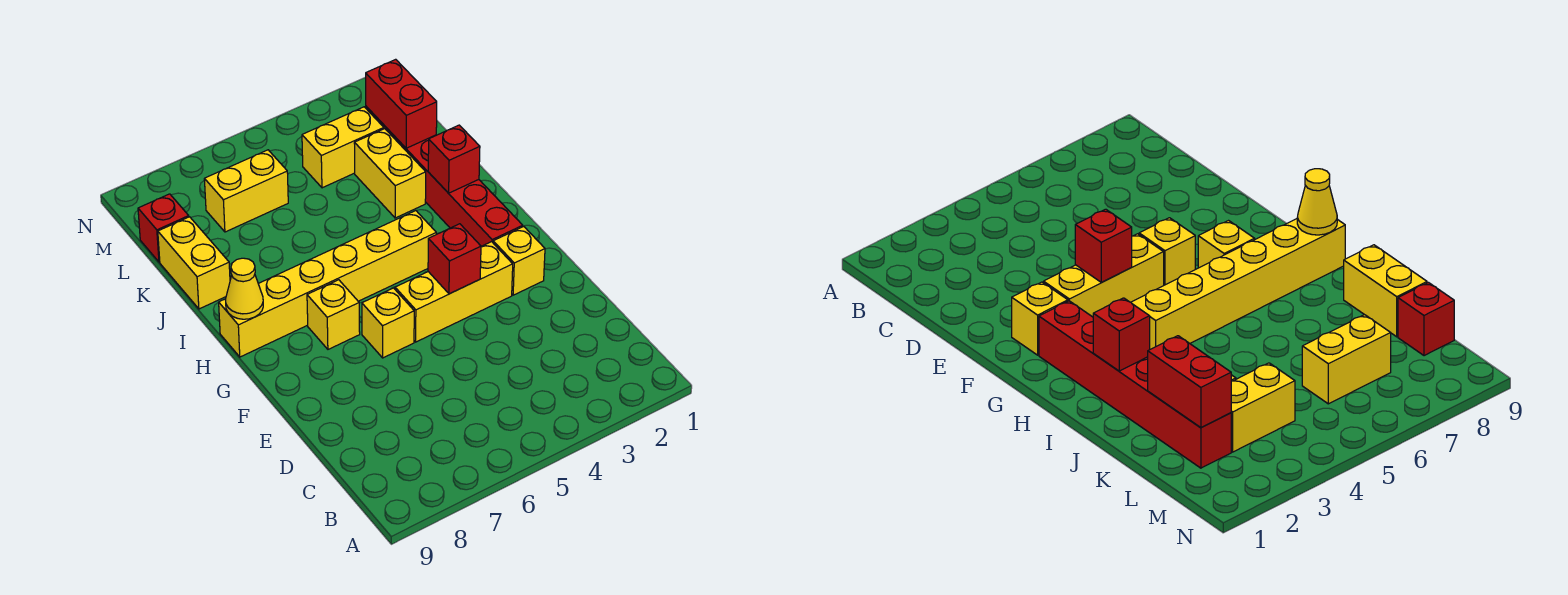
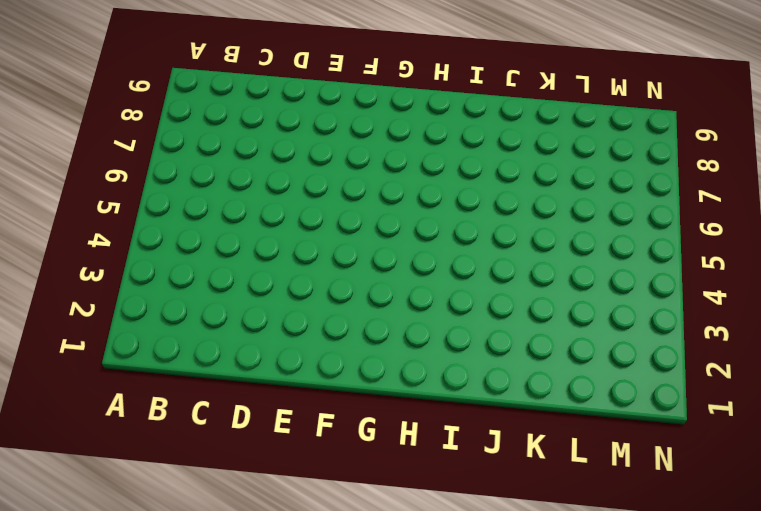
none -> yellow brick F2 level 1
none -> yellow brick F3:F5 level 1
none -> yellow brick F6 level 1

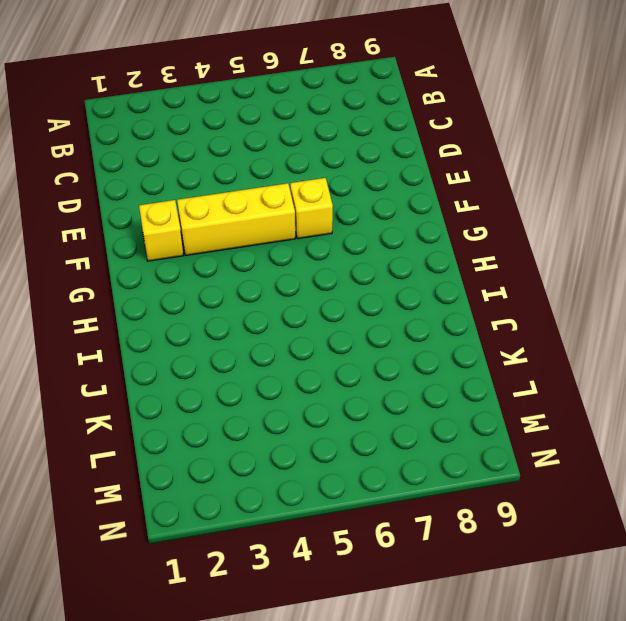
none -> red brick G2:L2 level 1
none -> yellow brick G7 level 1
none -> yellow brick H4:H9 level 1

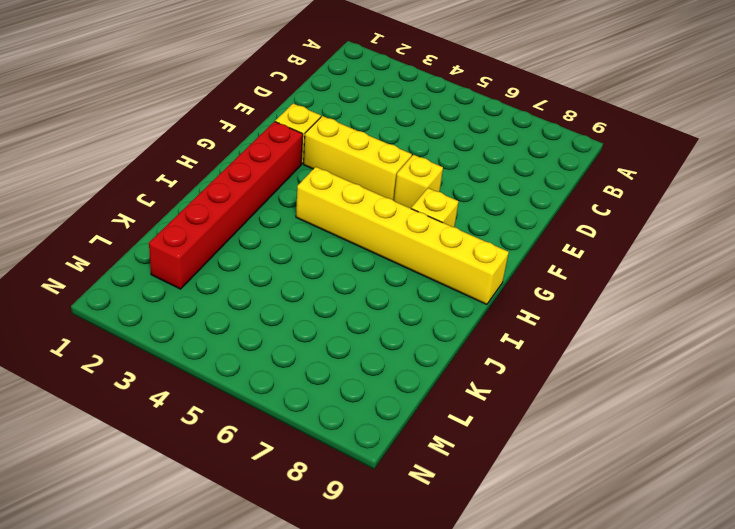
none -> yellow brick J3:K3 level 1
none -> yellow brick J9:K9 level 1
none -> yellow brick L3:L4 level 1

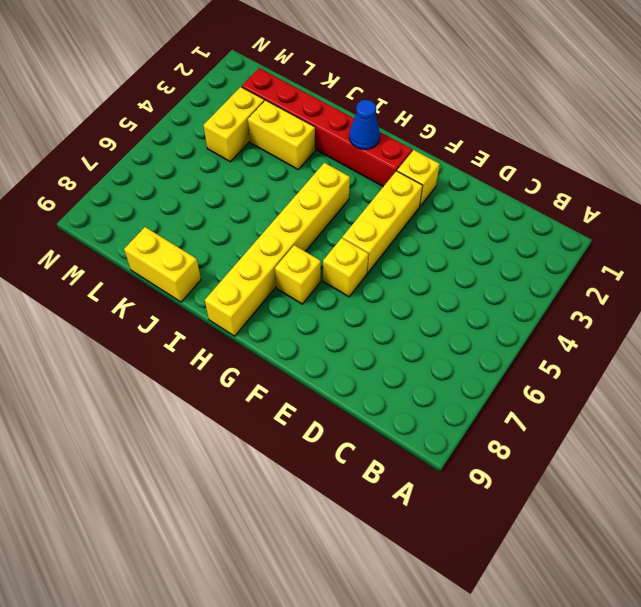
blue cone H2 level 2 -> none
none -> yellow brick L6:L7 level 1
none -> red brick L9 level 1
none -> red brick F4 level 2

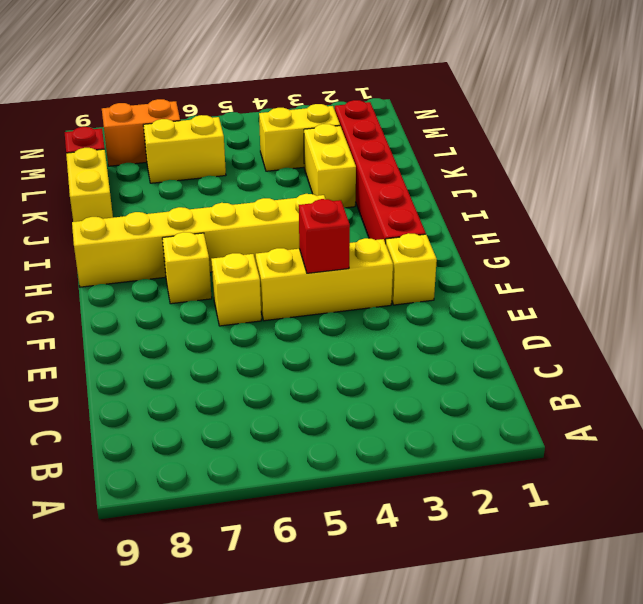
orange brick M7:M8 level 1 -> none
none -> yellow cone H9 level 2
none -> red brick I2 level 2
none -> red brick K2:L2 level 2

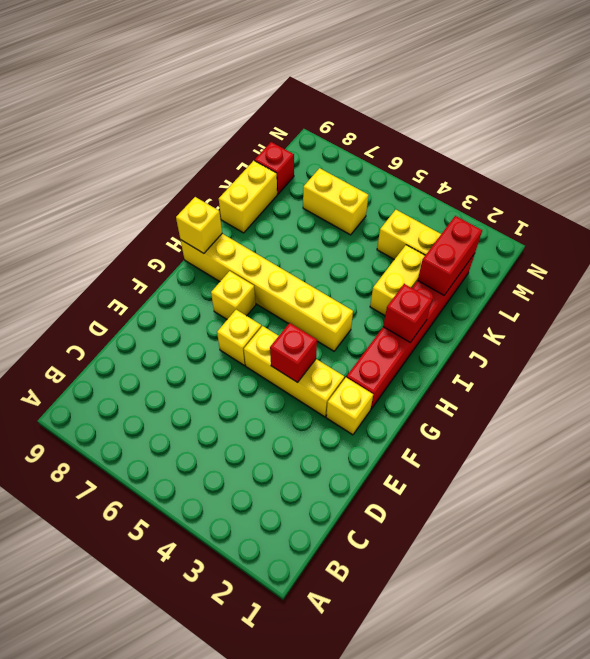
yellow brick H9 level 2 -> yellow cone H9 level 2

